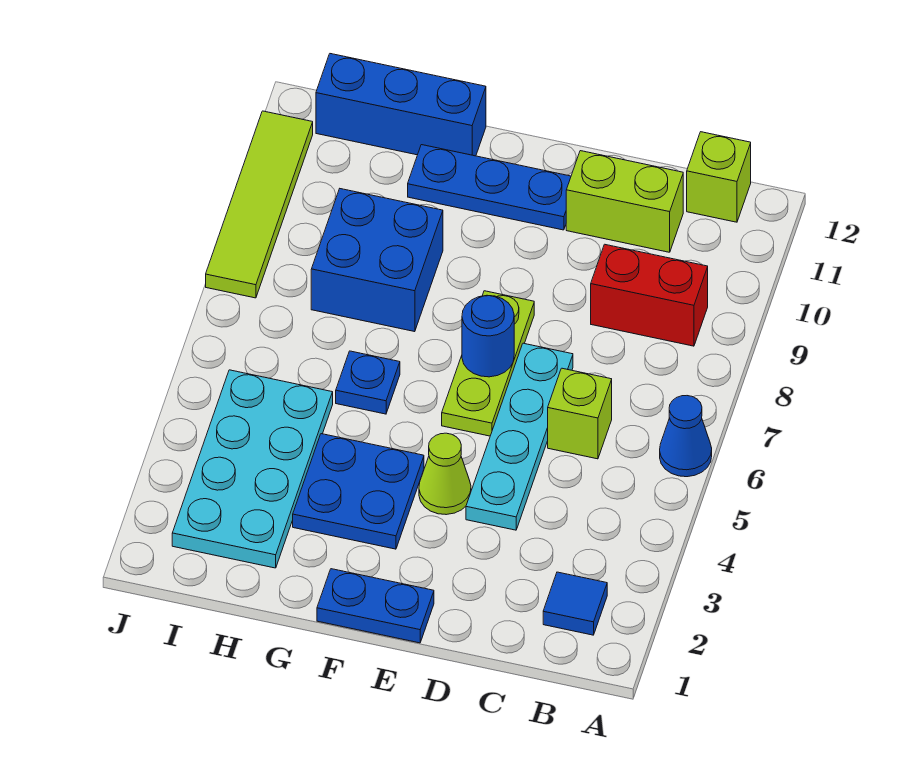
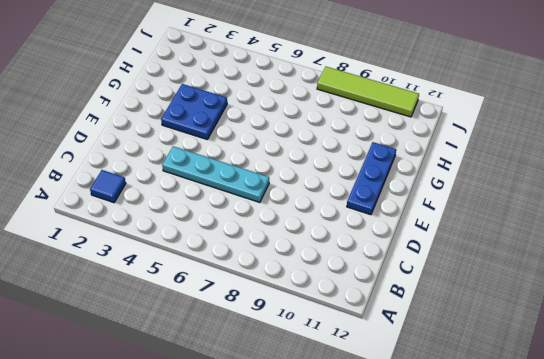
none -> blue cone A6 level 1
none -> red brick B9:C9 level 1
none -> lime brick B12 level 1

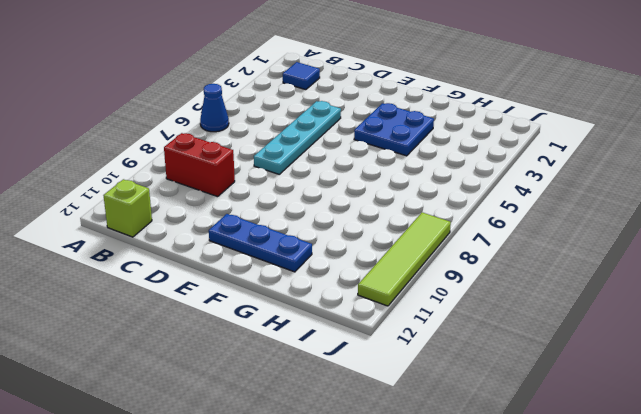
none -> lime brick C6 level 1
none -> lime brick C11:D11 level 1
none -> blue plate E1:F1 level 1

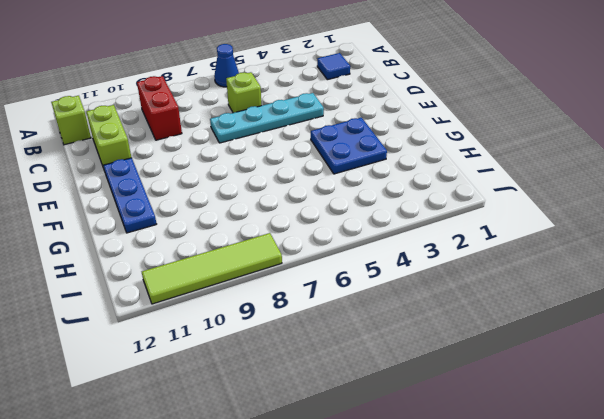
none -> blue plate E1:F1 level 1
none -> lime cone E4 level 1
none -> lime plate E6:E8 level 1

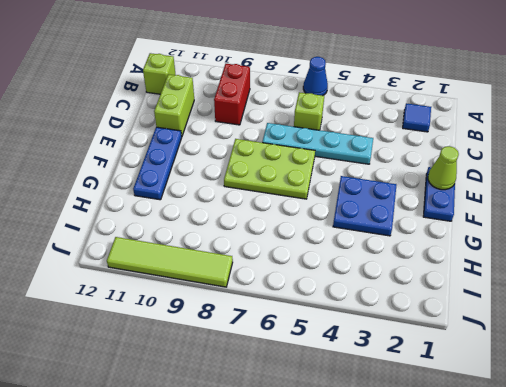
lime cone E1 level 2 -> lime cone E4 level 1
lime plate E6:F8 level 1 -> lime plate E6:E8 level 1
none -> blue plate G6 level 1
none -> blue brick G8:H9 level 1
none -> blue brick G12:I12 level 1

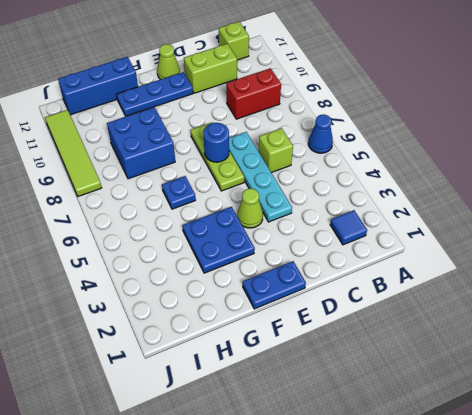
lime cone E12 level 1 -> none
none -> cyan plate H2:I5 level 1

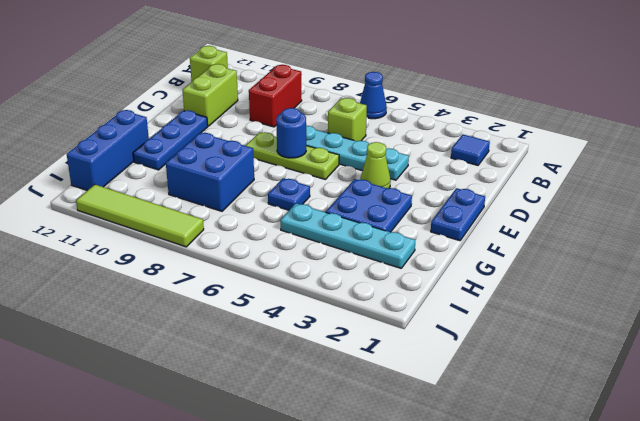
cyan plate H2:H5 level 1 -> cyan plate H2:I5 level 1

